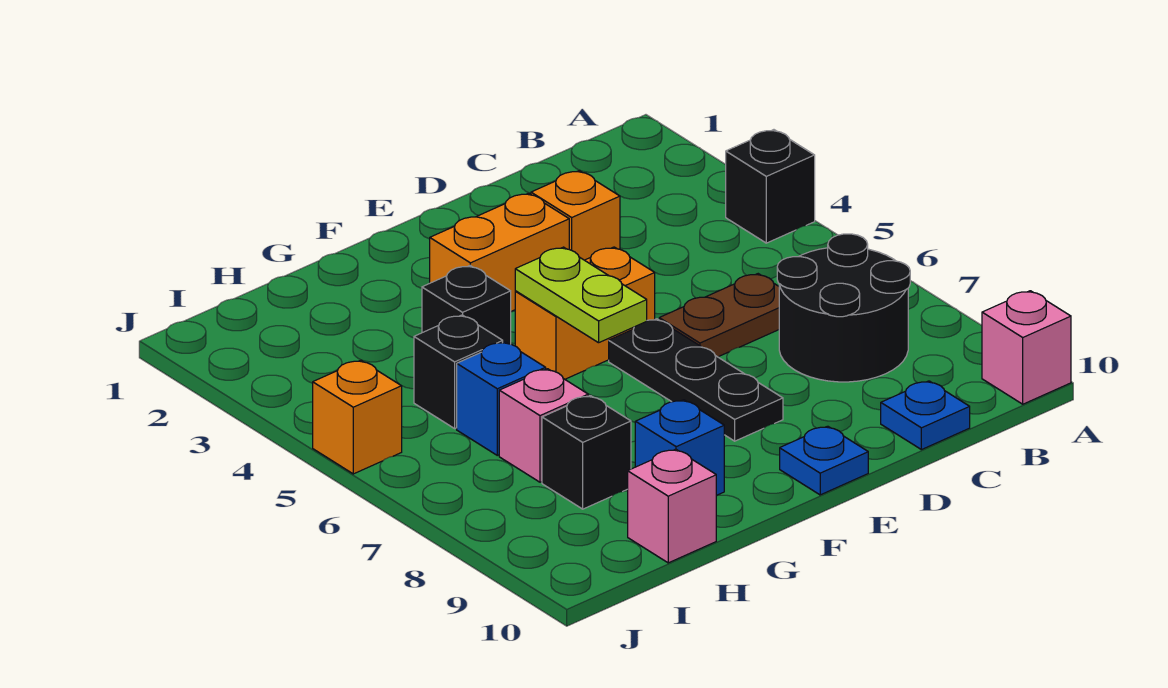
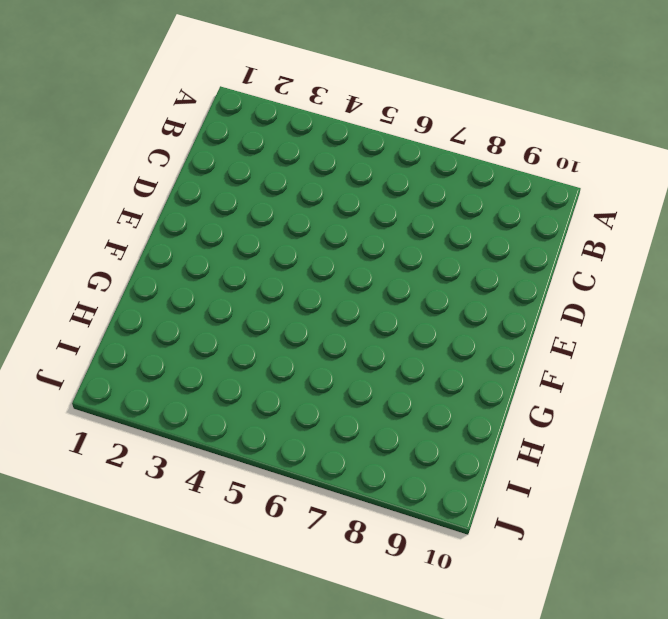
none -> black brick A4 level 1
none -> pink brick A10 level 1
none -> black round brick B7:C8 level 1

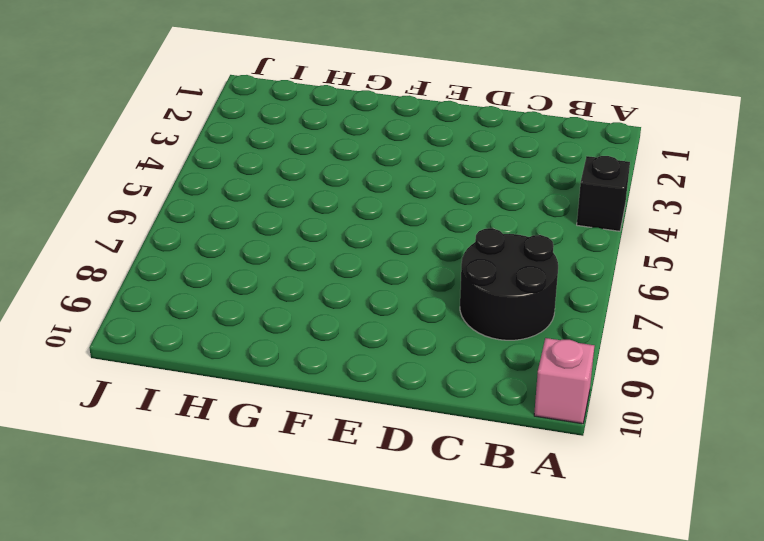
none -> brown plate C6:D6 level 1
none -> blue plate C10 level 1
none -> orange brick D3 level 1

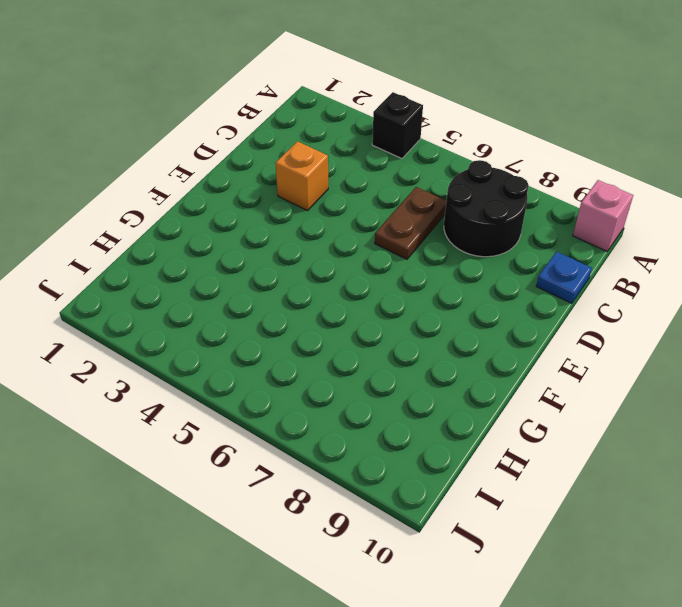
none -> orange brick E3:F3 level 1
none -> orange brick E5:F5 level 1
none -> black plate E6:E8 level 1

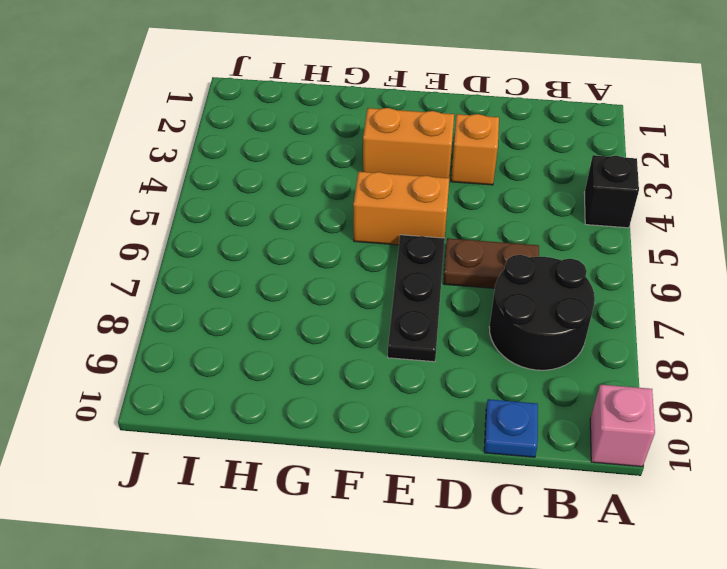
none -> blue plate E10 level 1
none -> black brick G4 level 1
none -> blue brick G9 level 1

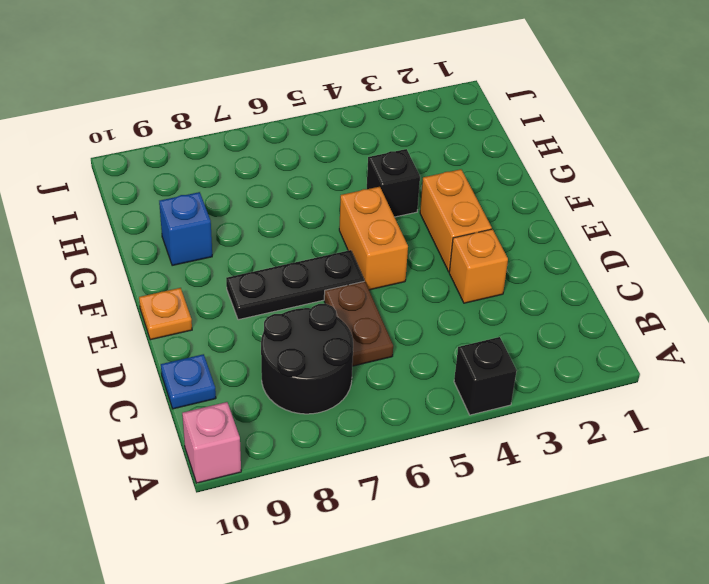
orange plate E10 level 1 -> blue plate E10 level 1
none -> black brick H5 level 1
none -> blue brick H6 level 1
none -> pink brick H7 level 1

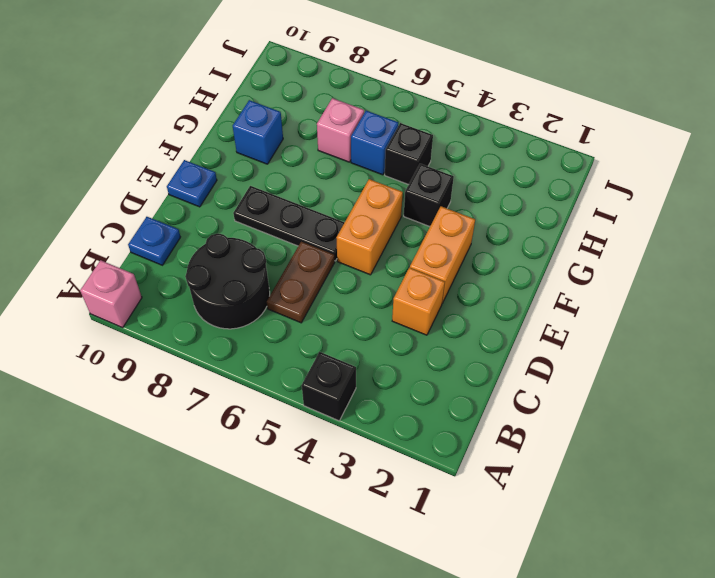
none -> black brick H8 level 1
none -> pink brick H10 level 1
none -> orange brick J5 level 1

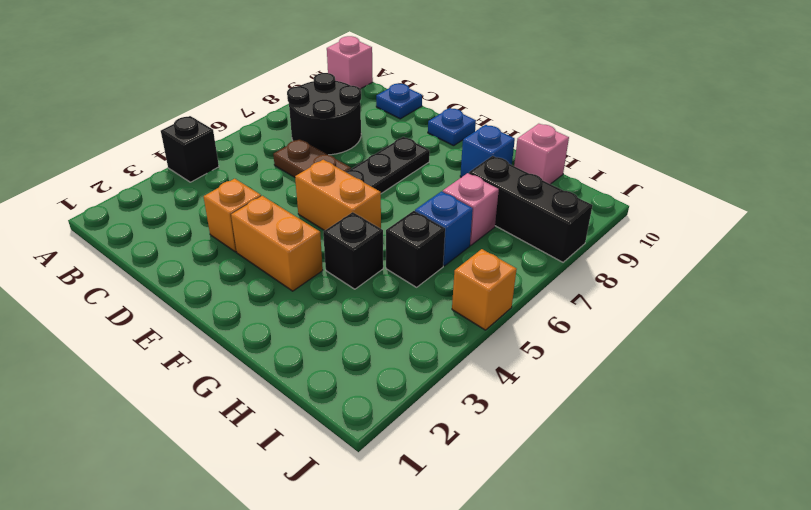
black brick H8:J8 level 1 -> black brick H8 level 1
none -> lime plate F5:F6 level 2

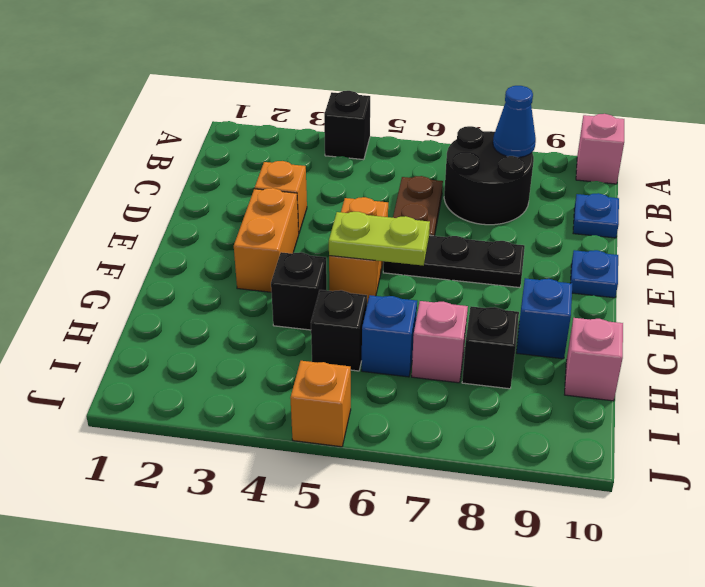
blue cone B8 level 2 -> none

